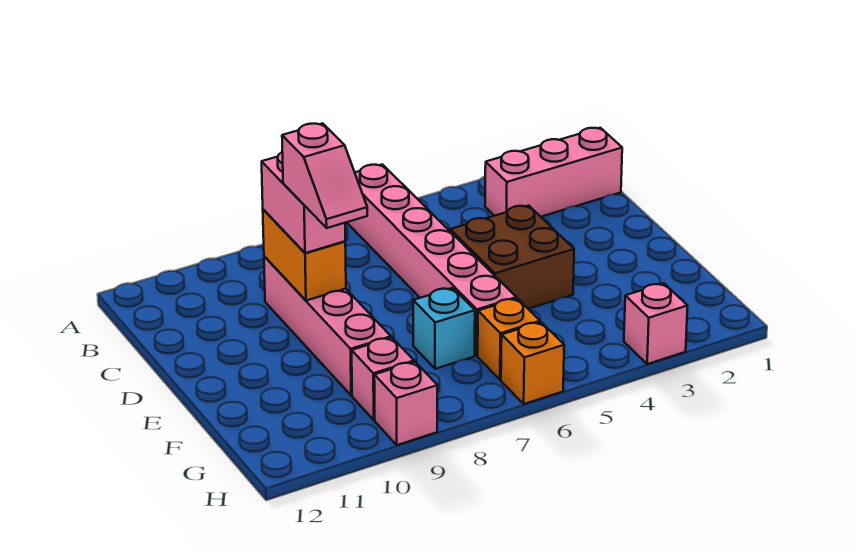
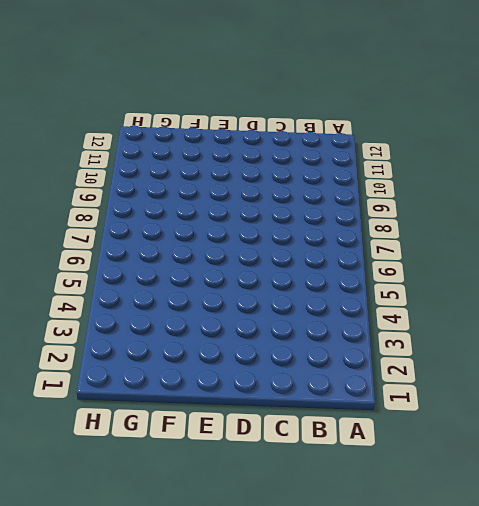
none -> pink brick A6:F6 level 1
none -> pink brick B1:B3 level 1
none -> pink brick C9:F9 level 1

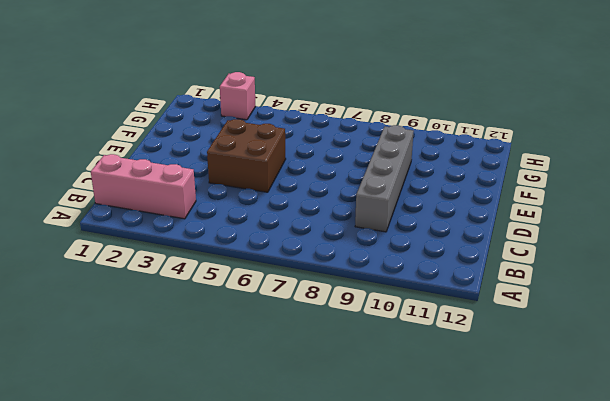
grey brick C9:F9 level 1 -> pink brick C9:F9 level 1
none -> pink brick A6:F6 level 1
none -> cyan brick F7 level 1
none -> orange brick G6 level 1

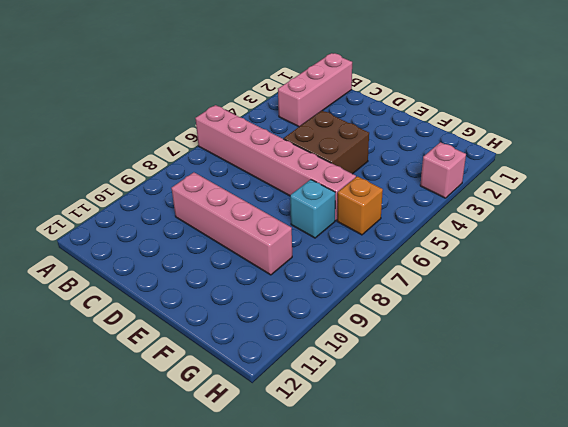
none -> pink brick G9 level 1
none -> orange brick H6 level 1
none -> pink brick H9 level 1

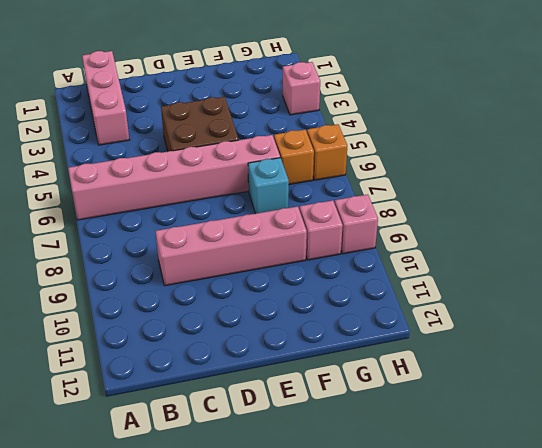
none -> orange brick C9:D9 level 2
none -> pink brick C9:D9 level 3
none -> pink slope D9:E9 level 4 top D

